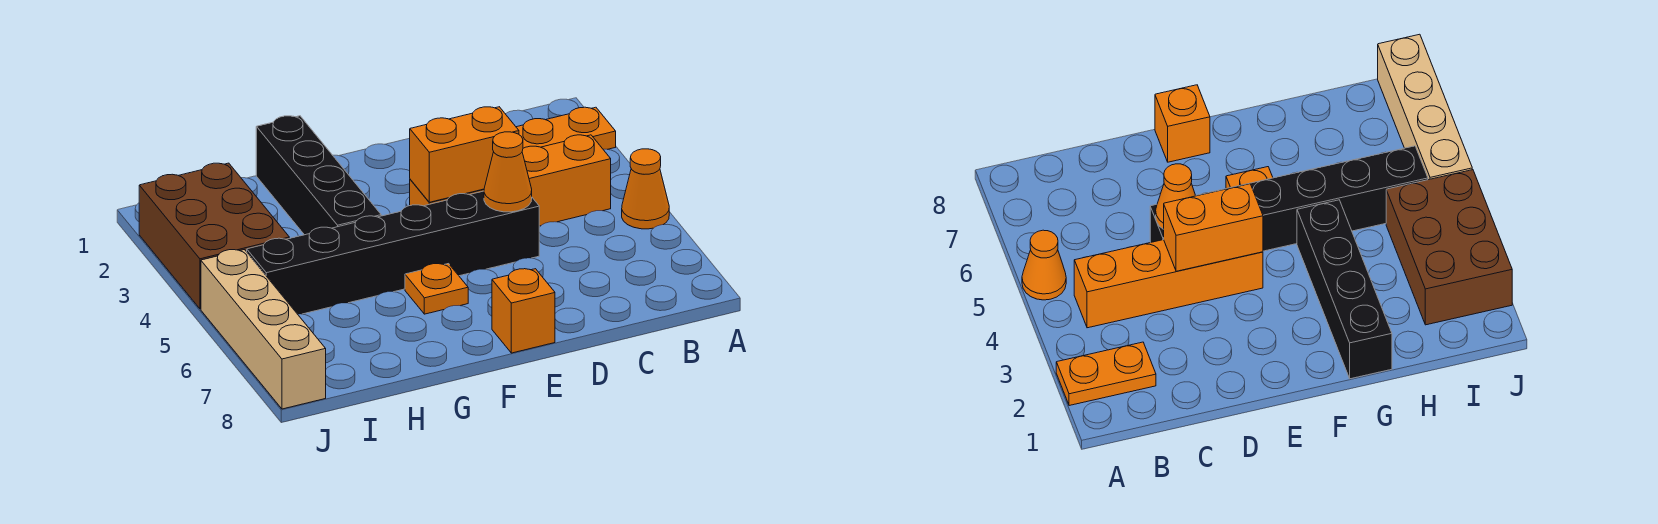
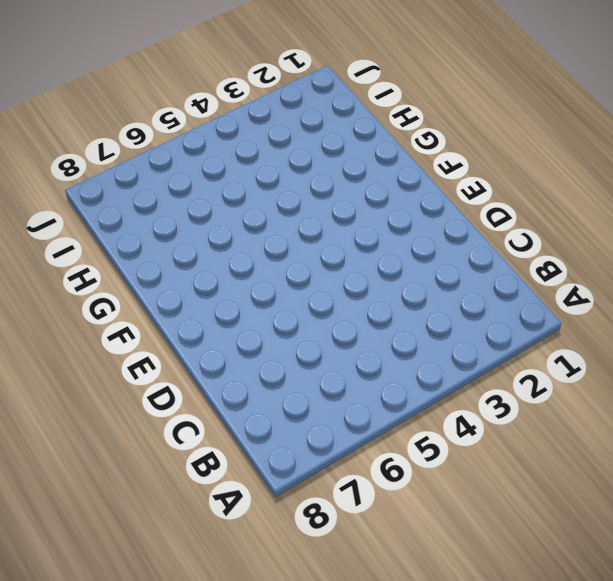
none -> orange plate A2:B2 level 1
none -> orange cone A5 level 1

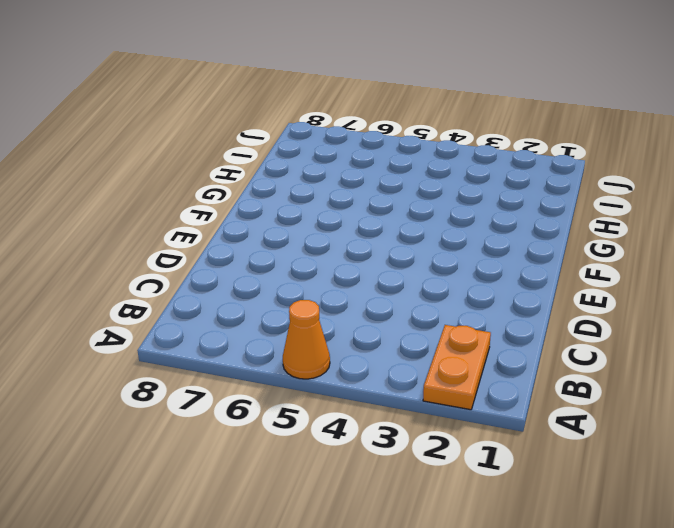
none -> orange brick B4:E4 level 1
none -> black brick D5:I5 level 1

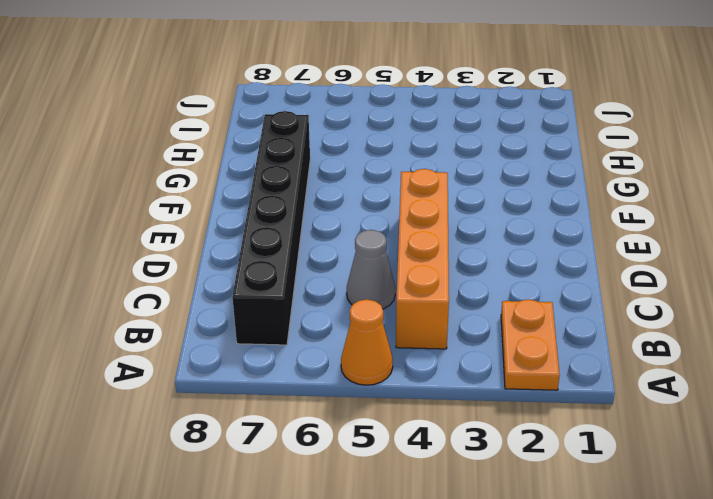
black brick B7:G7 level 1 -> black brick D5:I5 level 1
grey cone C5 level 1 -> none
none -> orange brick E8 level 1
none -> orange plate F6 level 1

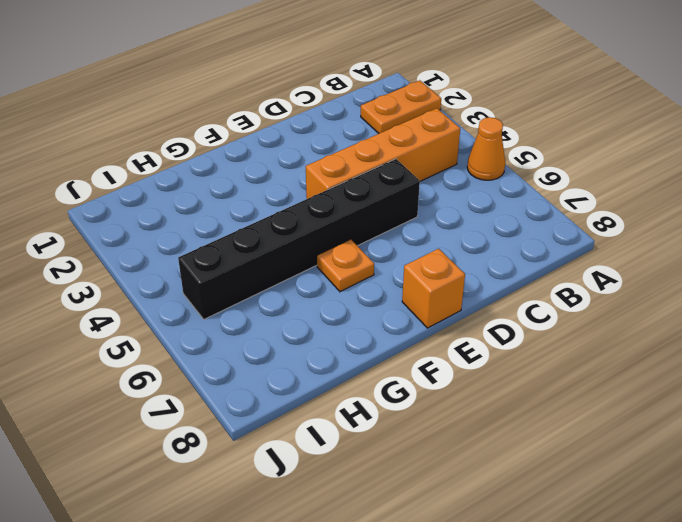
none -> black brick G1:G4 level 1
none -> brown brick I2:J4 level 1

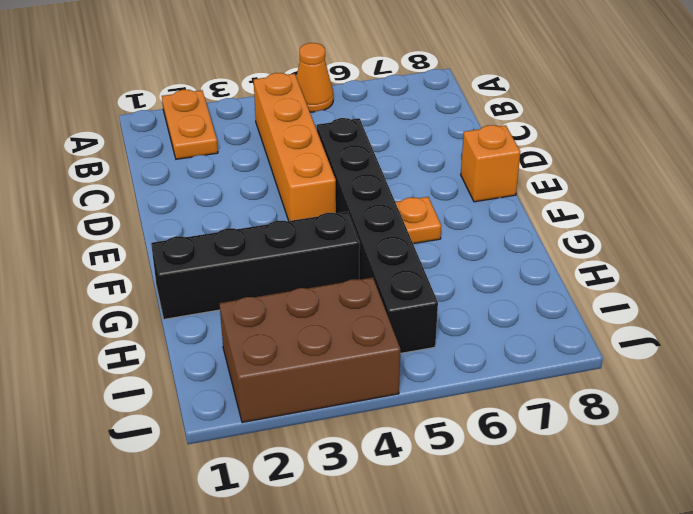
none -> tan brick J5:J8 level 1
none -> orange brick D4:E4 level 2

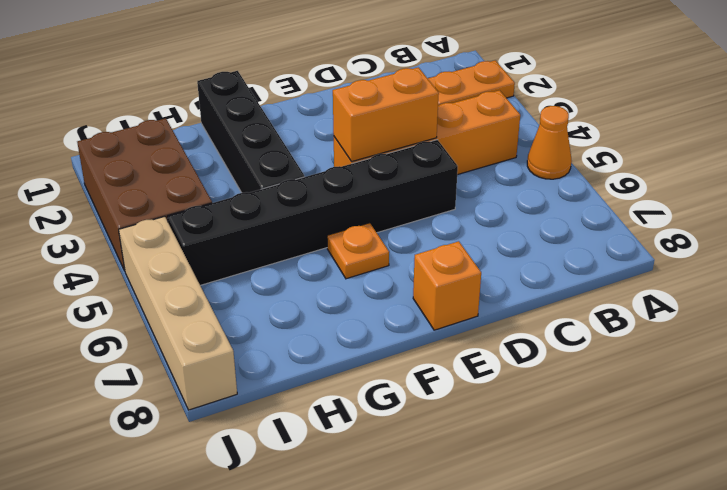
none -> orange cone D5 level 2

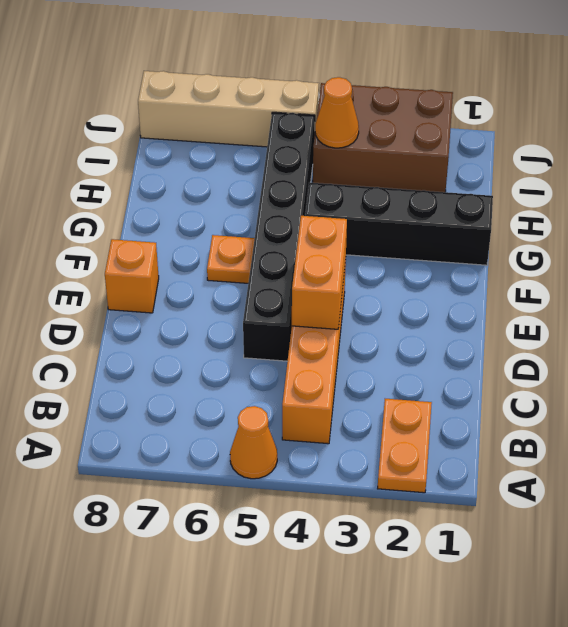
orange cone I4 level 2 -> orange cone D5 level 2

